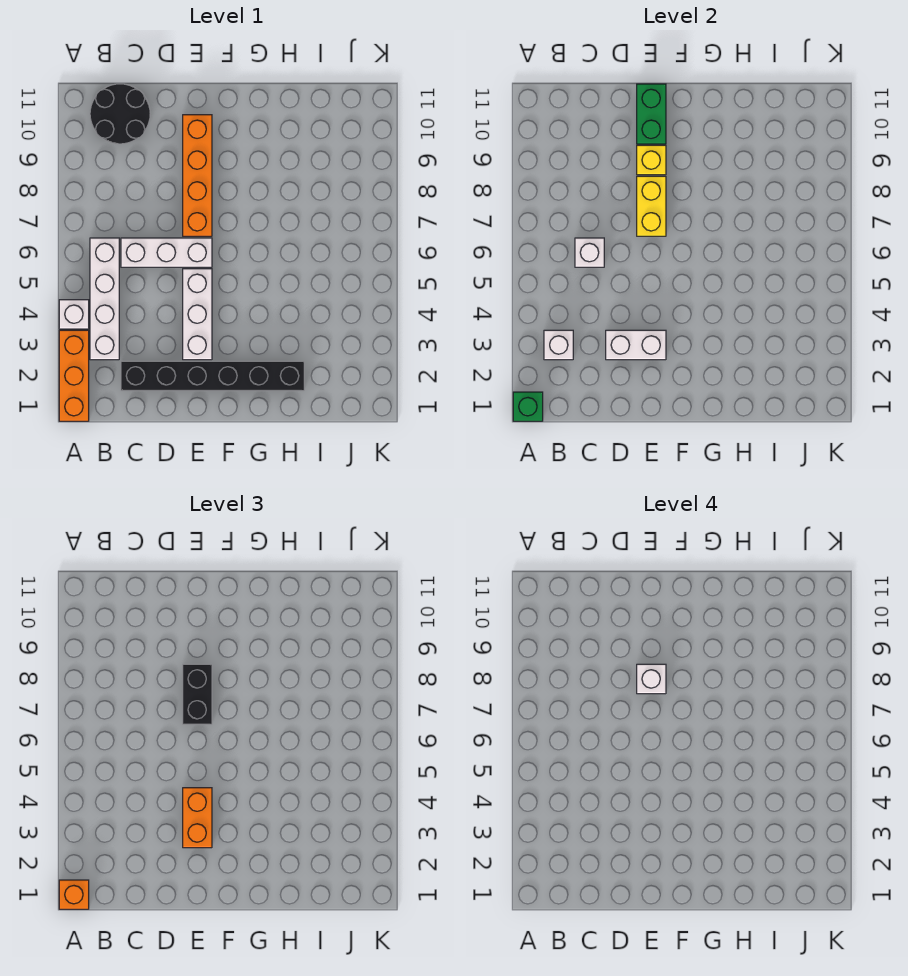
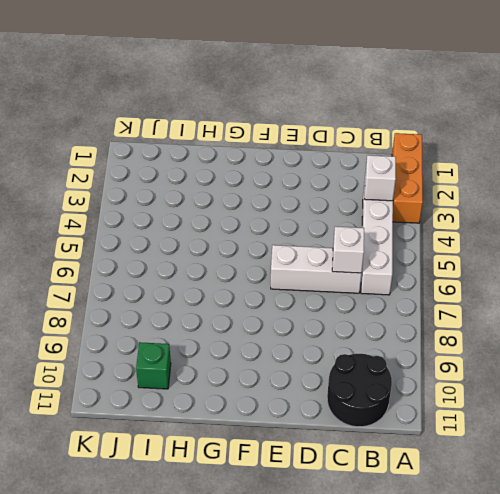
green brick I10 level 1 -> green brick A1 level 2
none -> white brick A4 level 1
none -> black brick C2:H2 level 1
none -> white brick E3:E5 level 1

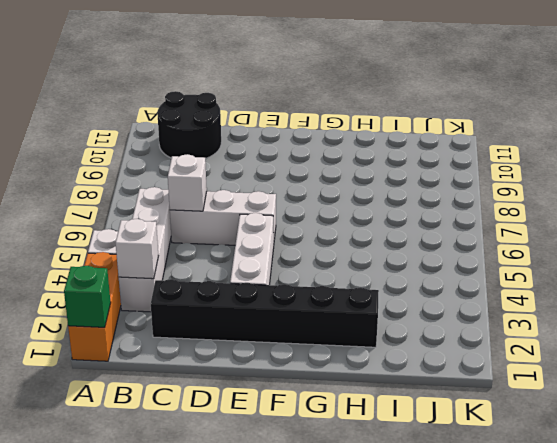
none -> orange brick E7:E10 level 1
none -> white brick D3:E3 level 2
none -> yellow brick E7:E8 level 2

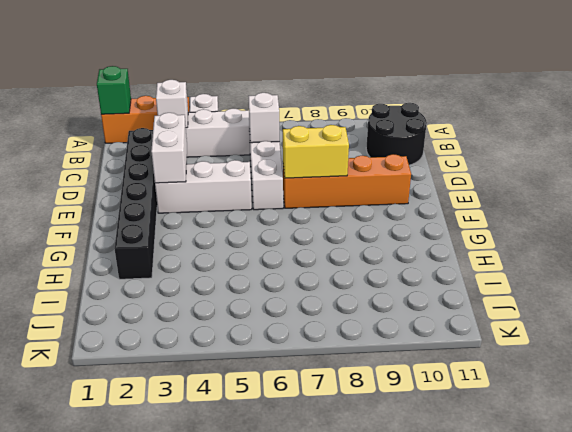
none -> yellow brick E9 level 2
none -> green brick E10:E11 level 2
none -> orange brick A1 level 3

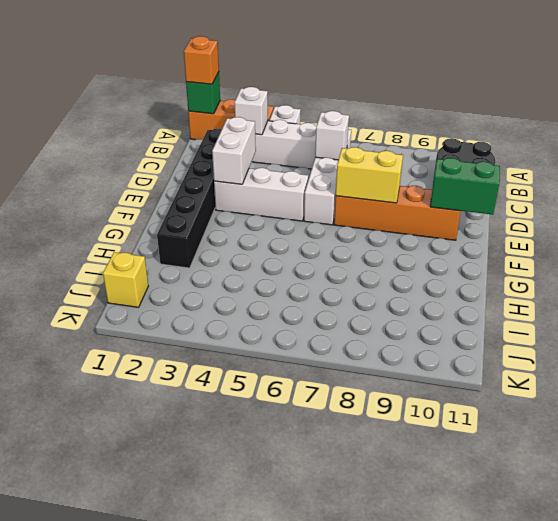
yellow brick J1 level 1 -> yellow brick E9 level 2
none -> orange brick E3:E4 level 3
none -> black brick E7:E8 level 3
none -> white brick E8 level 4

